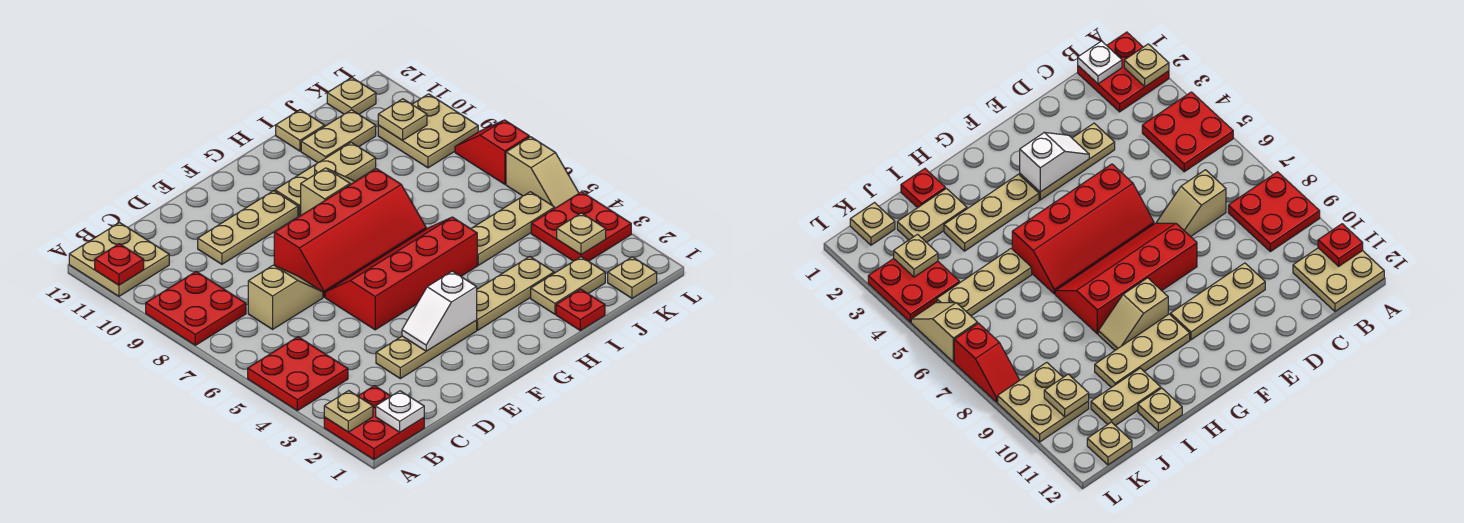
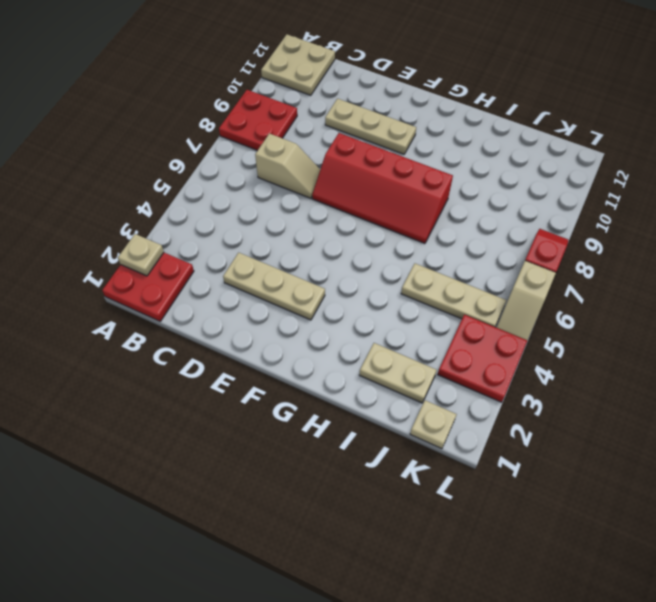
none -> red plate A4:B5 level 1
none -> red slope E5:H6 level 1 top 5
none -> tan plate G3:I3 level 1

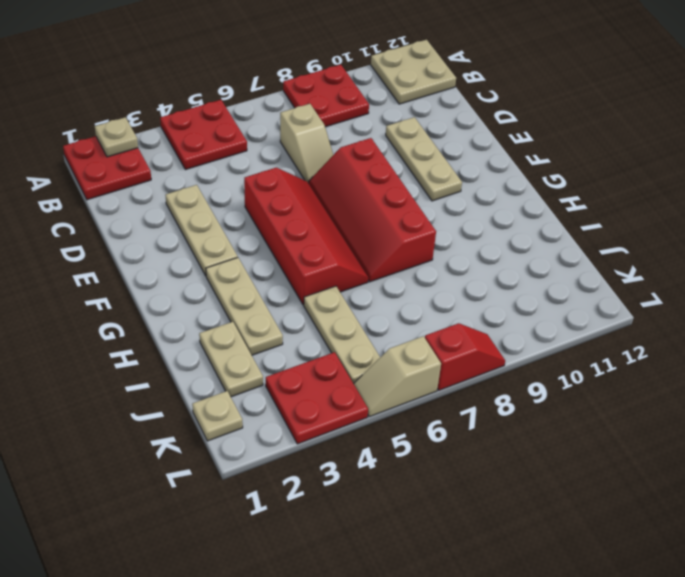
none -> tan slope G9:H9 level 1 top G
none -> tan plate G10:I10 level 1
none -> red plate I1 level 1

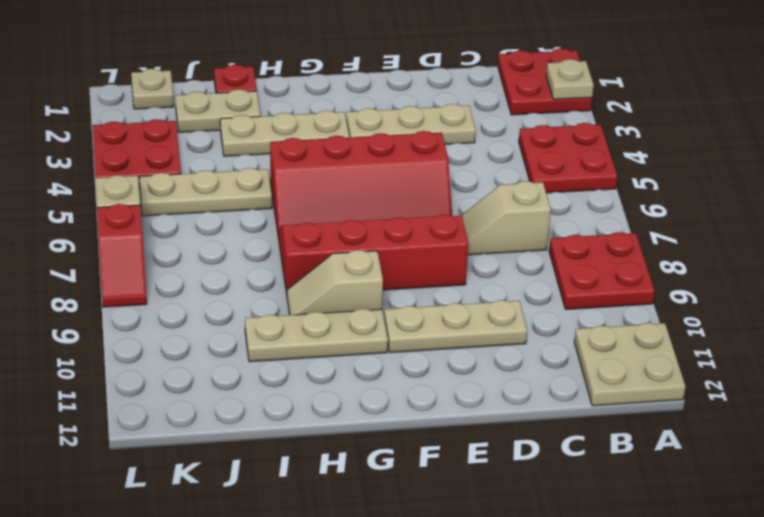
none -> tan plate I11:J11 level 1
none -> tan plate I12 level 1
none -> tan plate K9:L10 level 1

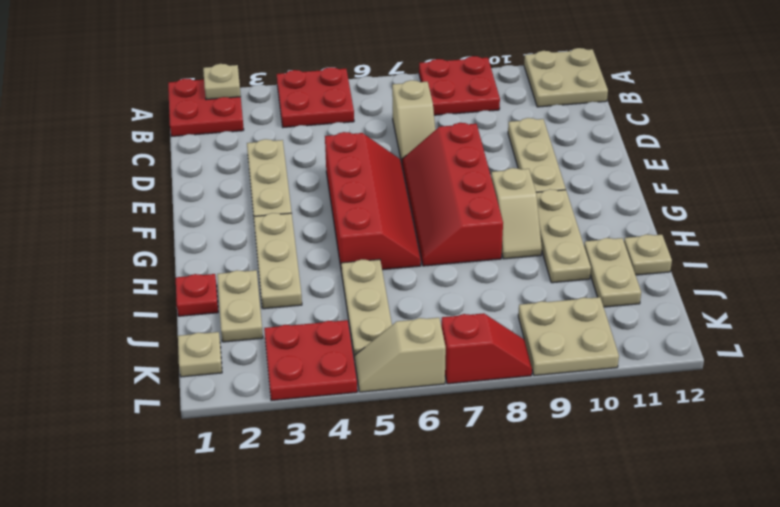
none -> tan plate K12 level 1
none -> red plate A11 level 2
none -> white plate B1 level 2

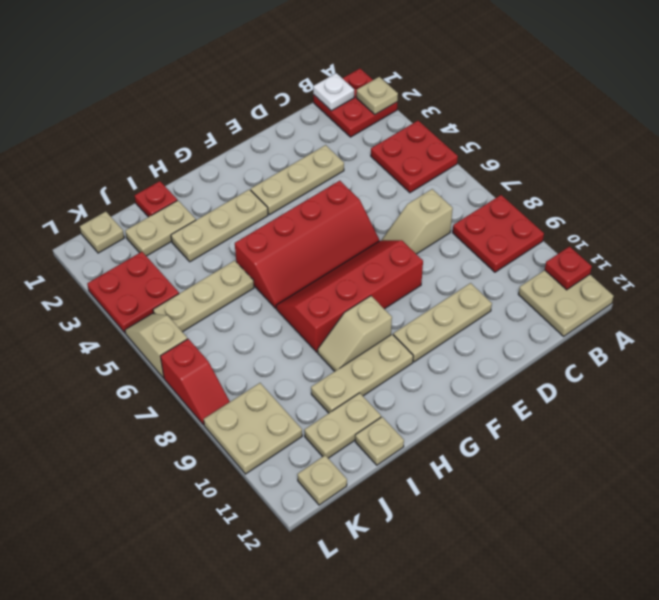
none -> white slope E3:F3 level 2 top F
none -> tan plate K3 level 2
none -> tan plate K10 level 2

